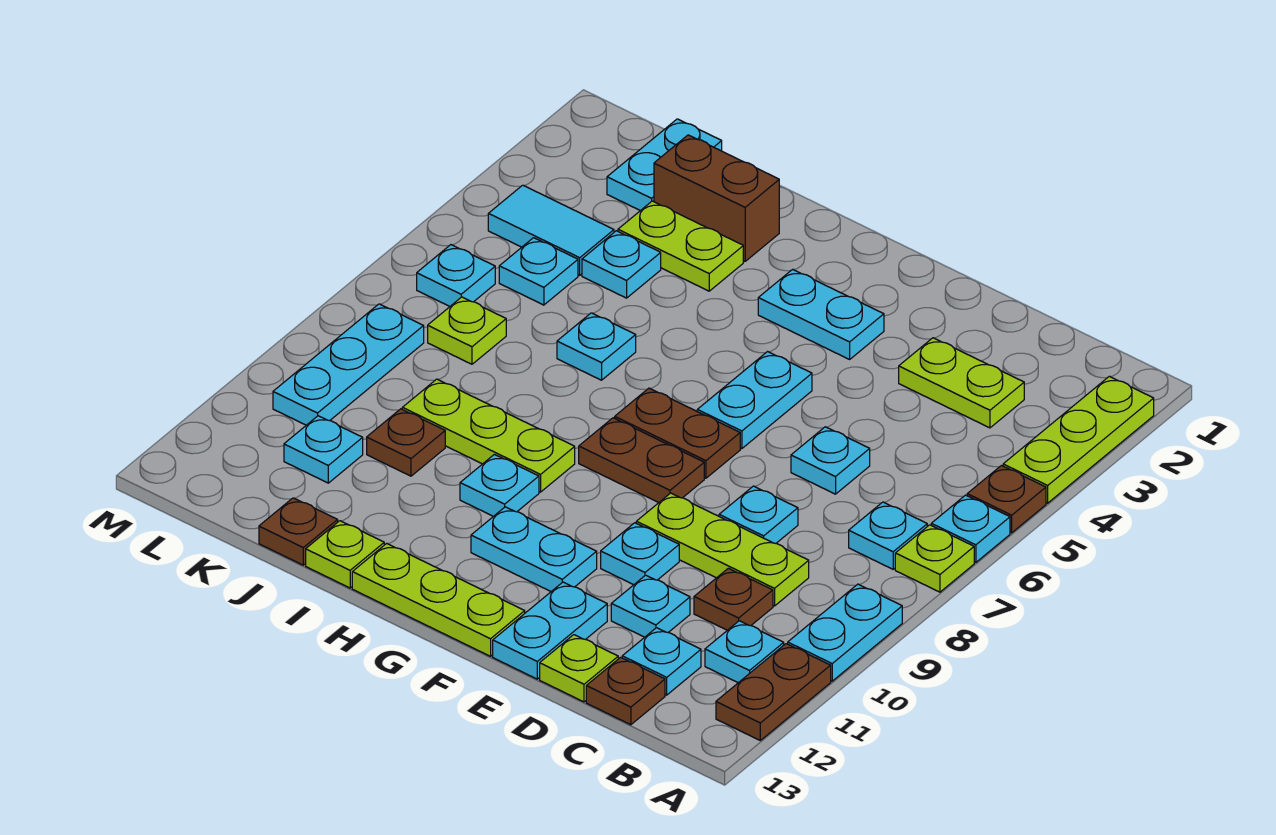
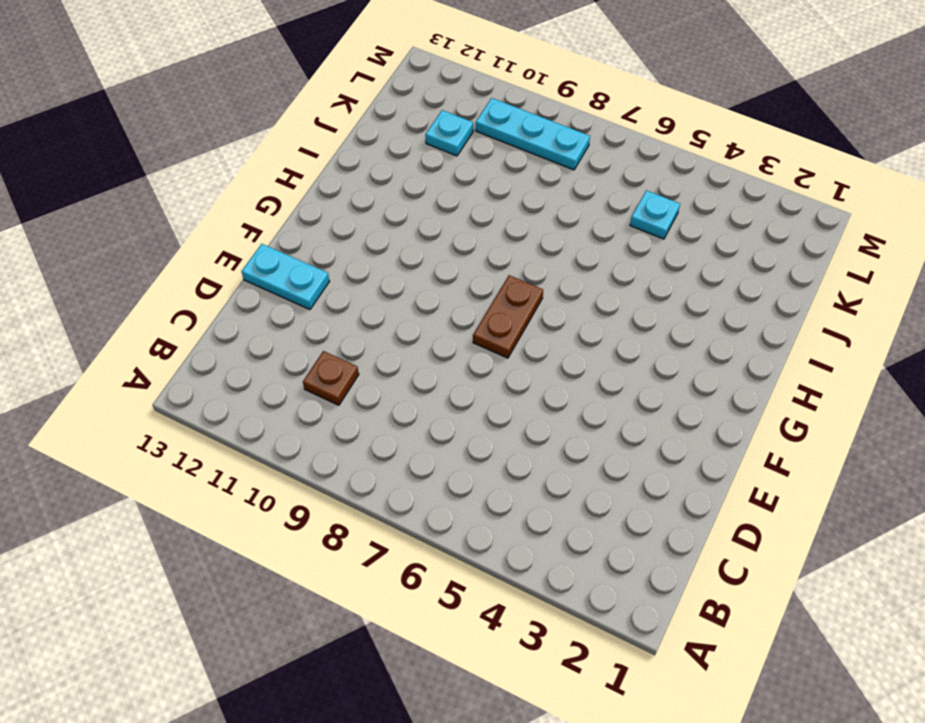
none -> lime plate A2:A4 level 1
none -> brown plate A5 level 1
none -> cyan plate A6 level 1
none -> lime plate A7 level 1

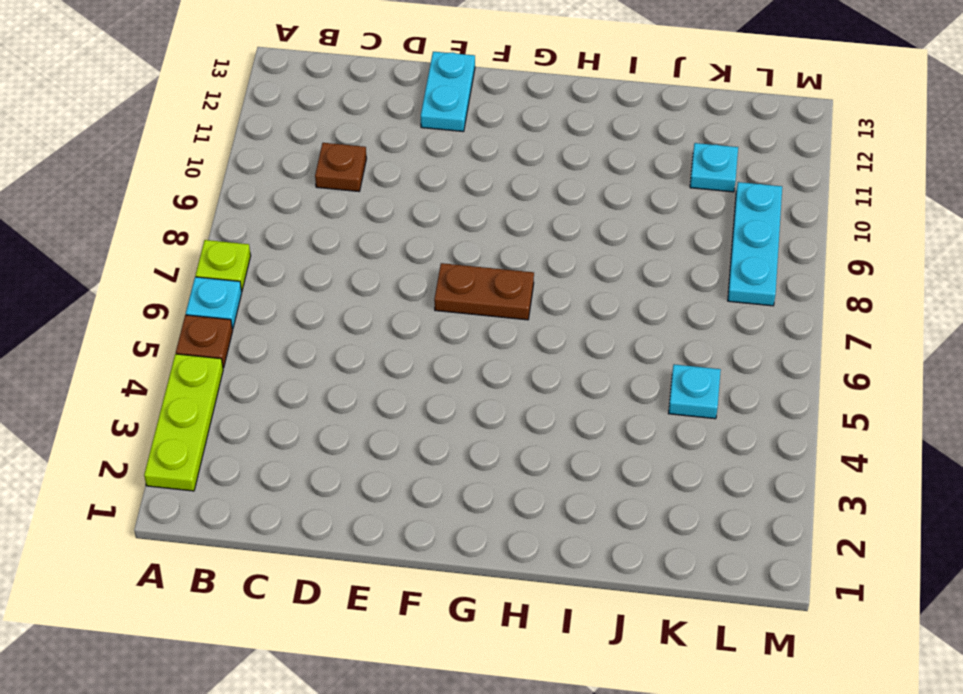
none -> cyan plate A9:A10 level 1
none -> brown plate A11:A12 level 1
none -> cyan plate B7 level 1
none -> cyan plate B11 level 1

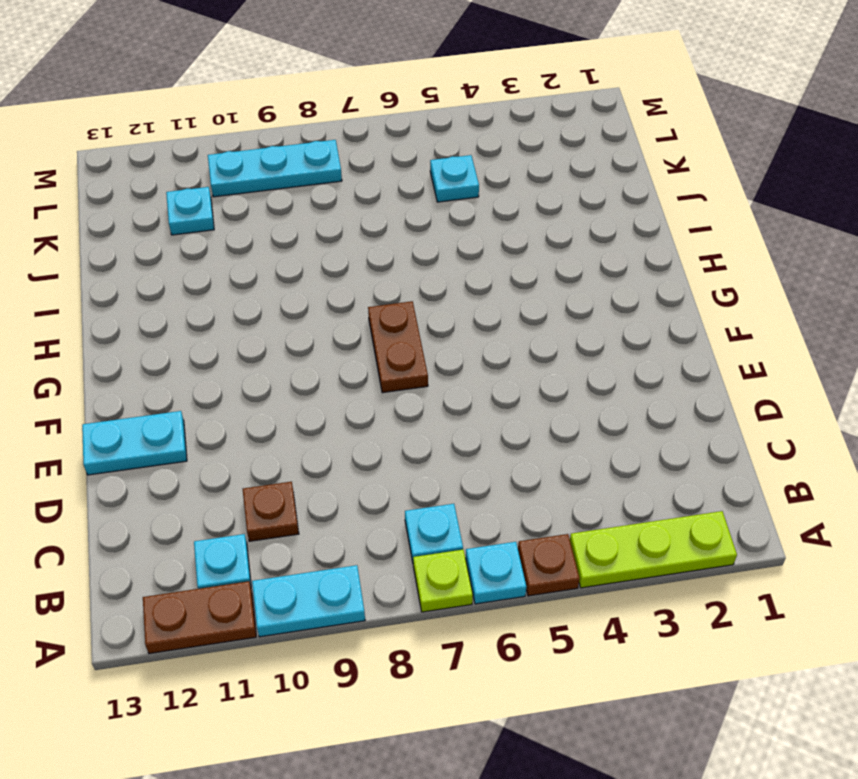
none -> lime plate C3:D3 level 1
none -> lime plate C9:E9 level 1
none -> cyan plate C12 level 1
none -> brown plate C13 level 1

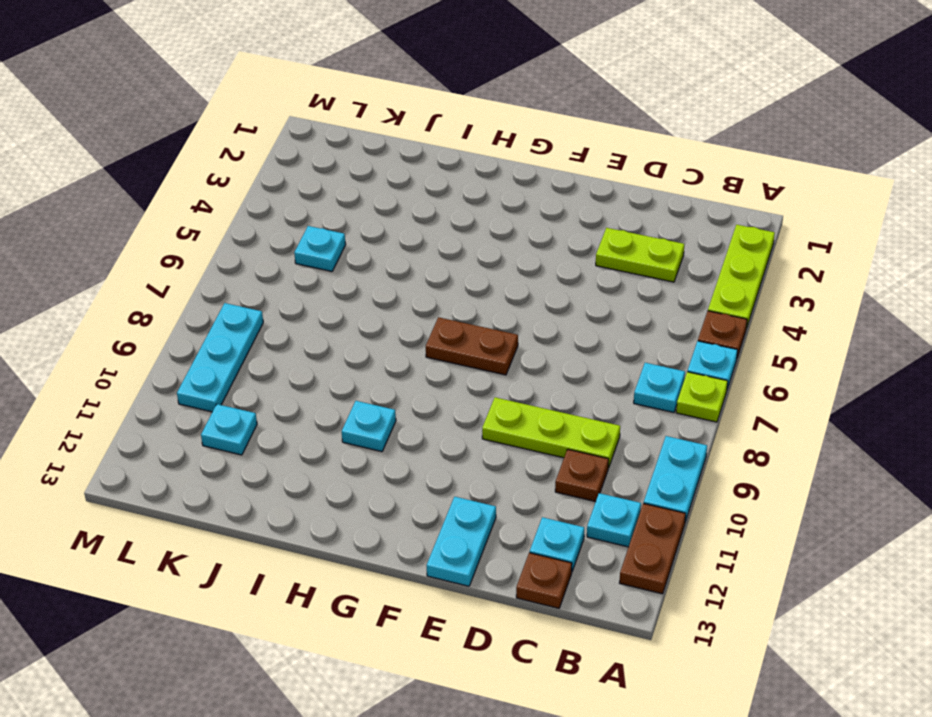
none -> cyan plate D6 level 1
none -> cyan plate D8 level 1
none -> cyan plate D11 level 1
none -> lime plate D13 level 1

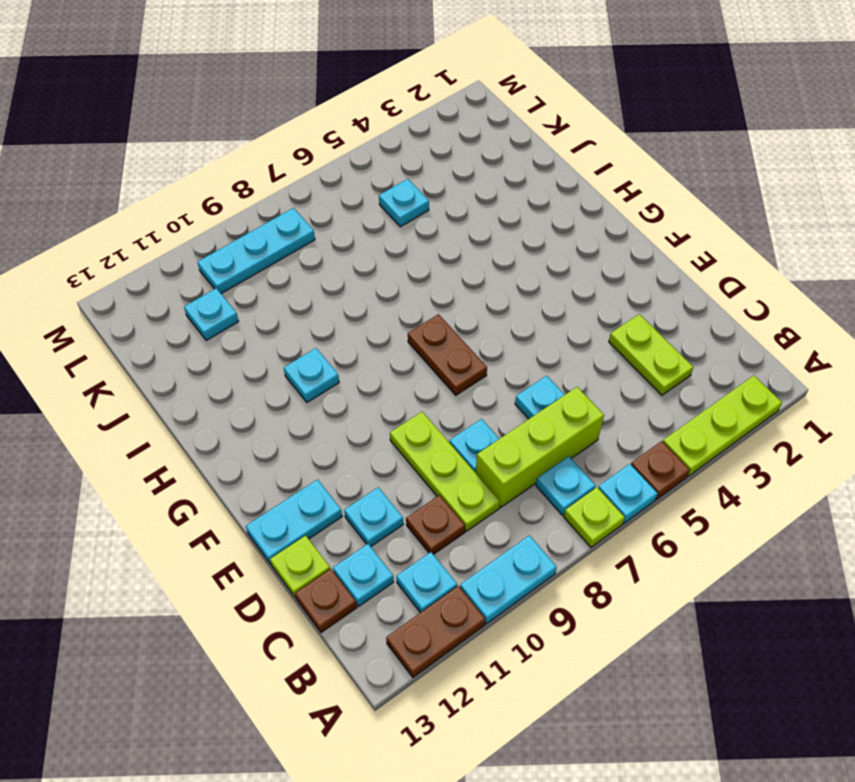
lime brick C6:C8 level 1 -> none
none -> cyan plate E10 level 1
none -> cyan plate F3:G3 level 1
none -> cyan plate F5:F6 level 1
none -> brown plate F8:G8 level 1

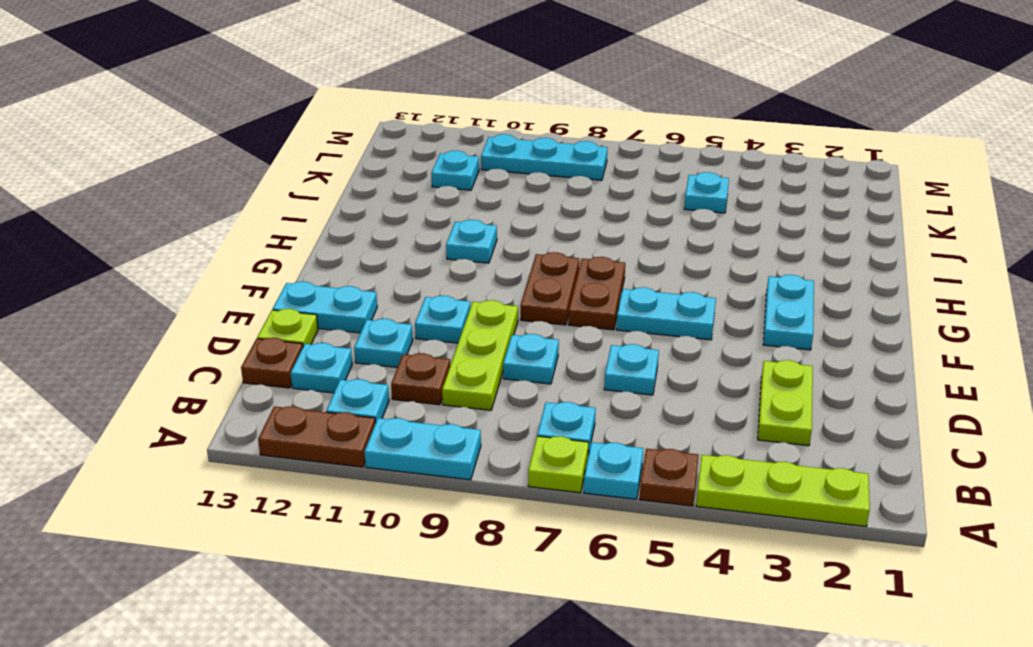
none -> cyan plate F11:G11 level 1
none -> lime plate F13:H13 level 1
none -> lime plate H9:J9 level 1
none -> brown brick I2:J2 level 1

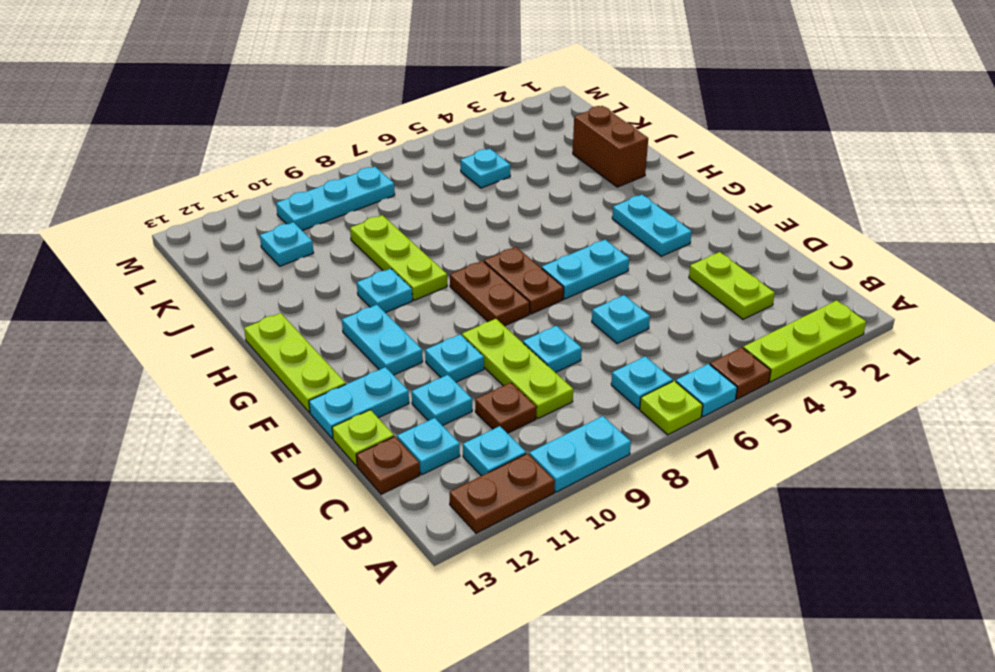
none -> lime plate I3:J3 level 1
none -> cyan plate I6 level 1
none -> lime plate I13 level 1
none -> cyan plate J4 level 1

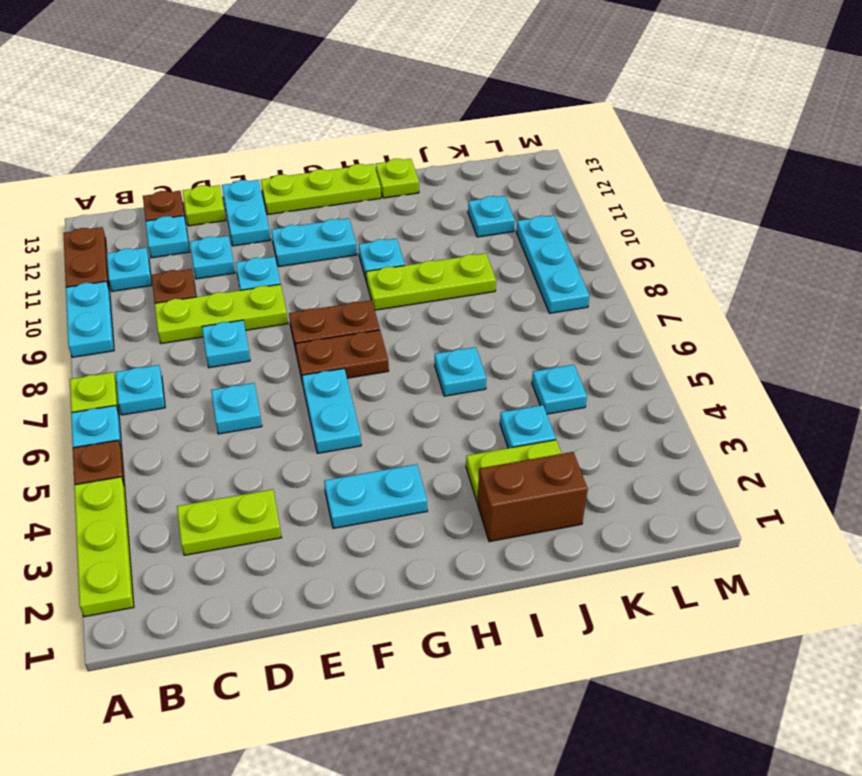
none -> brown plate J10 level 1
none -> brown plate J13 level 1
none -> cyan plate K1:K2 level 1
none -> cyan tile K4:L4 level 1

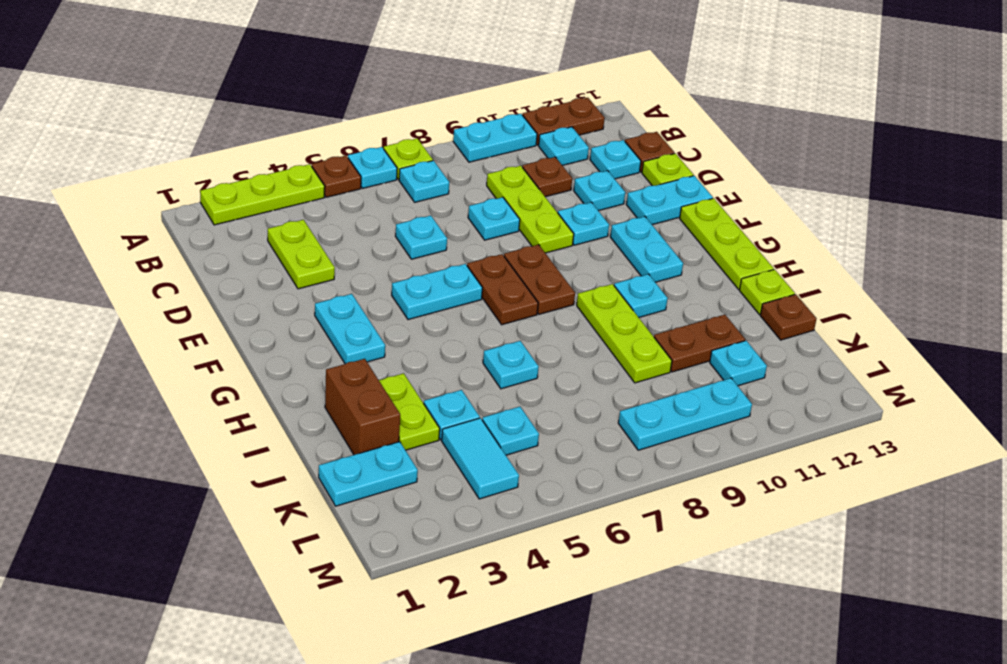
brown plate J10:J11 level 1 -> brown plate J10 level 1
none -> lime plate K7 level 1
none -> cyan plate L6 level 1

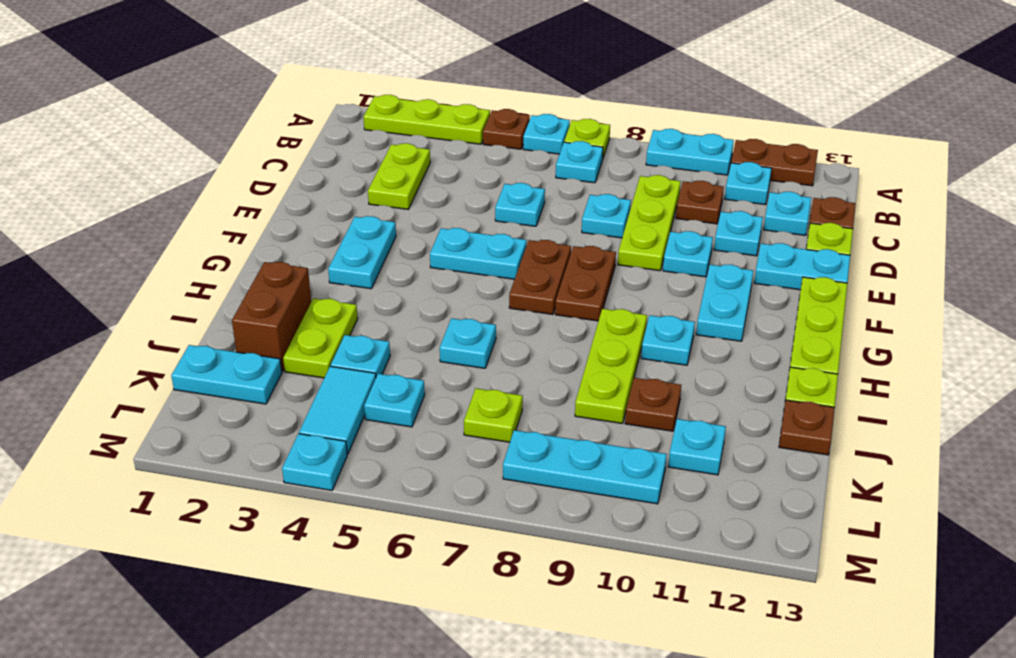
cyan plate M4 level 1 -> cyan plate L6 level 1

